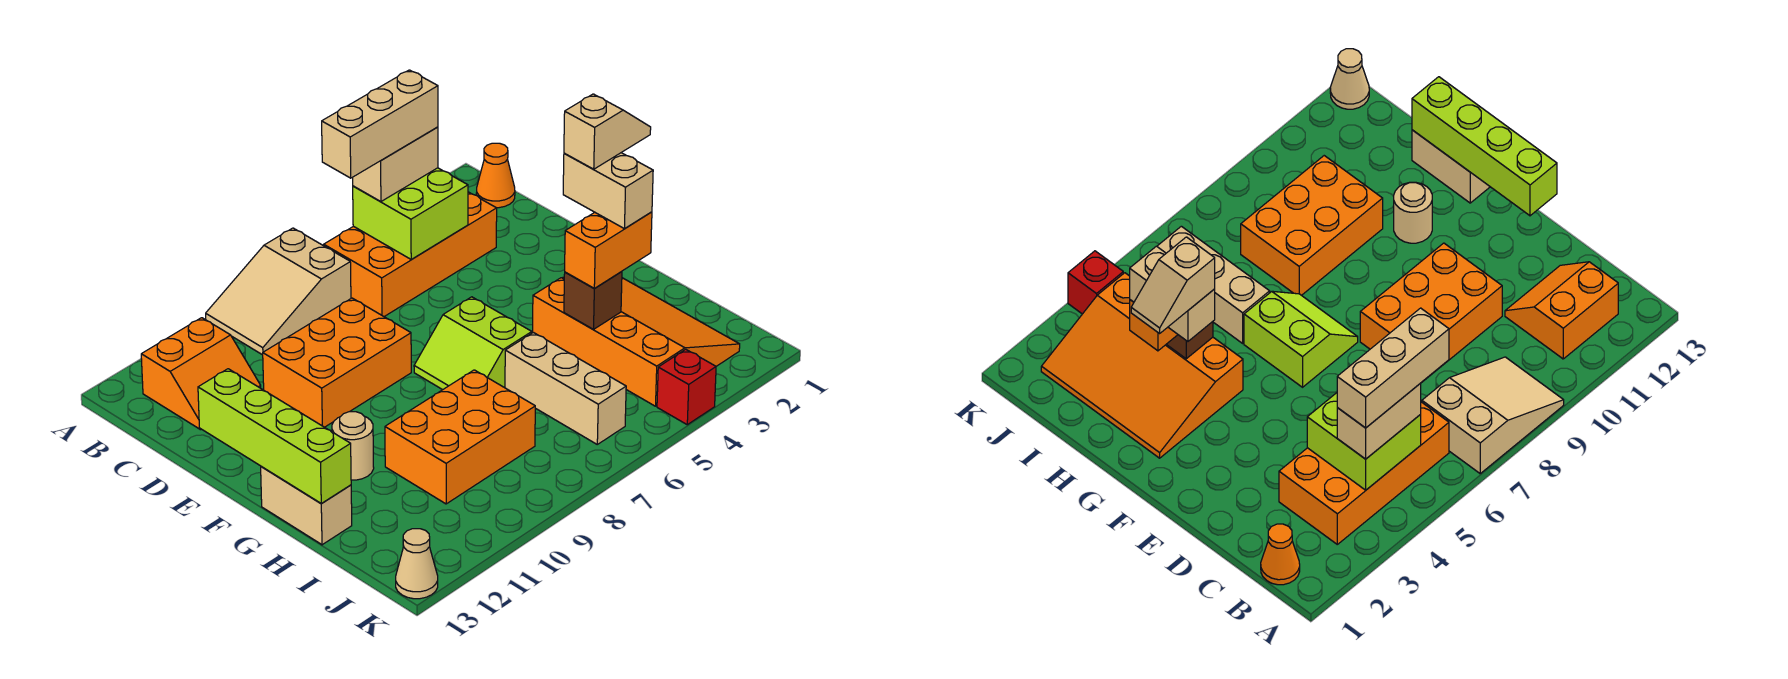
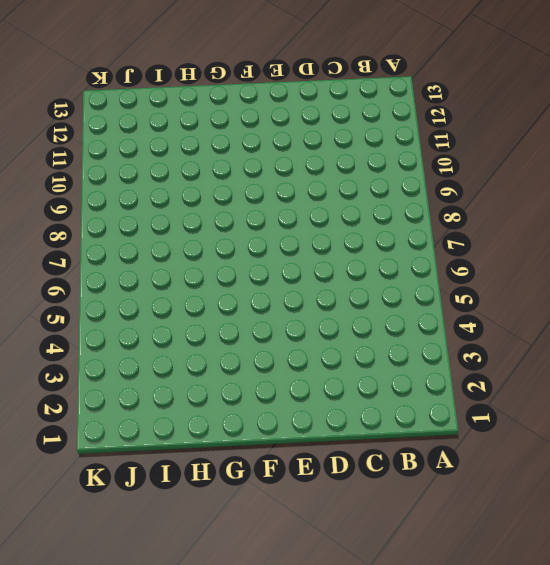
none -> tan slope A7:B9 level 1 top 7
none -> orange cone B1 level 1
none -> orange brick B3:C6 level 1

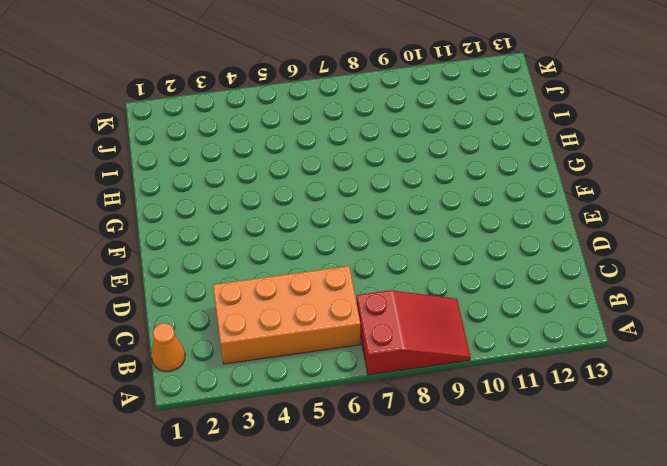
red slope A7:B9 level 1 top 7 -> tan slope A7:B9 level 1 top 7
none -> orange slope B11:C12 level 1 top B
none -> orange brick D8:E10 level 1
none -> lime slope F6:G7 level 1 top 6

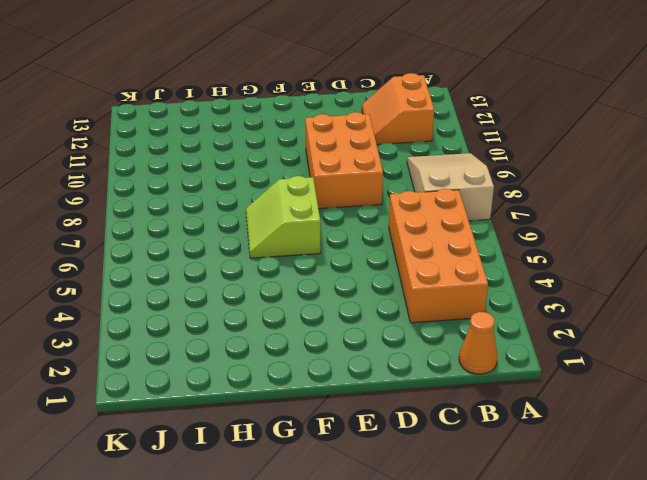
lime slope F6:G7 level 1 top F -> lime slope F6:G7 level 1 top 6
none -> orange slope G2:J4 level 1 top 4
none -> tan round brick G11 level 1
none -> tan brick G13:H13 level 1

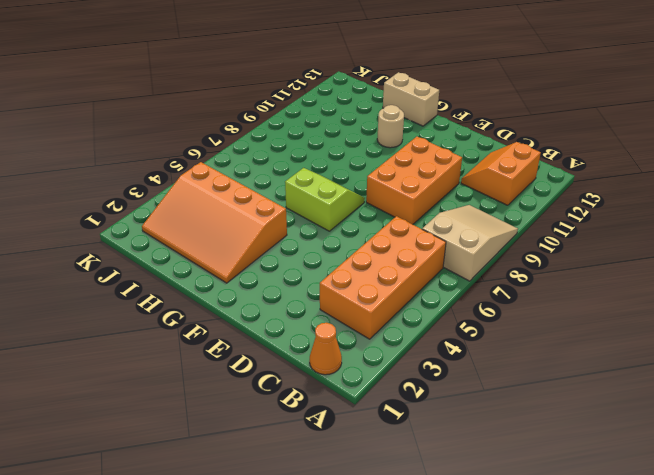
none -> tan brick H6:J6 level 1
none -> orange brick H8:I10 level 1
none -> red brick K4 level 1

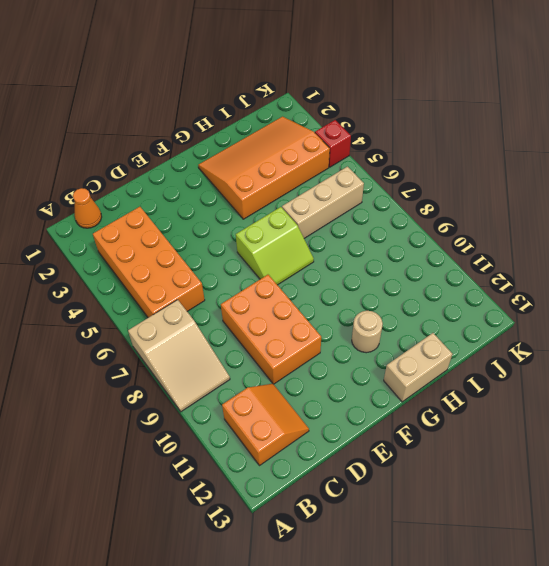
none -> orange brick H8:I10 level 1
none -> tan cone K13 level 1
none -> lime brick B4:C5 level 2

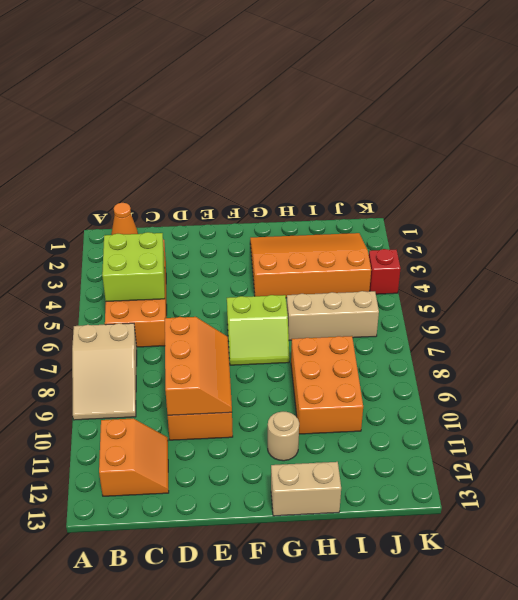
orange slope D8:E10 level 2 top D -> none
none -> tan cone K13 level 1
none -> lime brick E13:H13 level 2
none -> brown brick H4 level 2

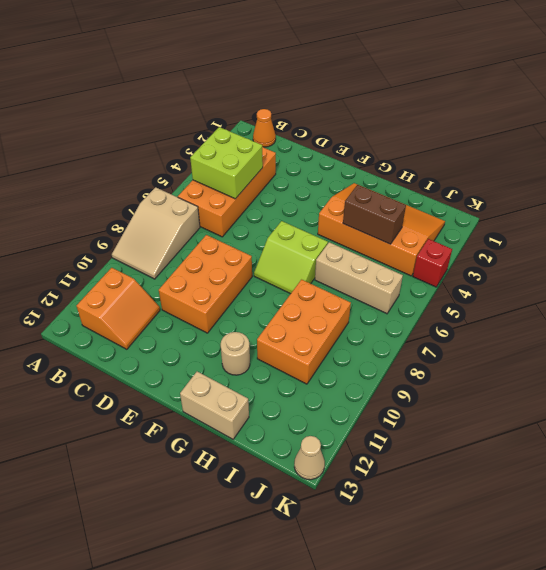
brown brick H4:I4 level 2 -> brown brick H4 level 2
none -> lime brick E13:H13 level 2
none -> tan brick B4:B5 level 3
none -> orange brick H3:H4 level 3

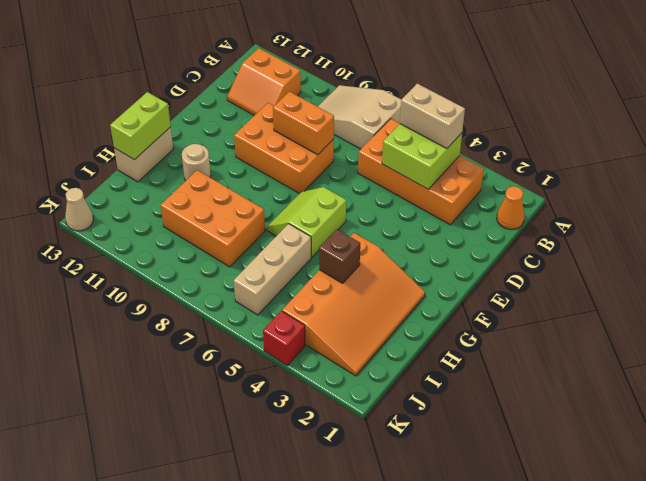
orange brick D8:D9 level 2 -> orange brick H3:H4 level 3
lime brick G13:H13 level 2 -> lime brick E13:H13 level 2
none -> tan brick B4:B6 level 4
none -> tan brick G3:H3 level 4
none -> tan slope G2:G3 level 5 top 3

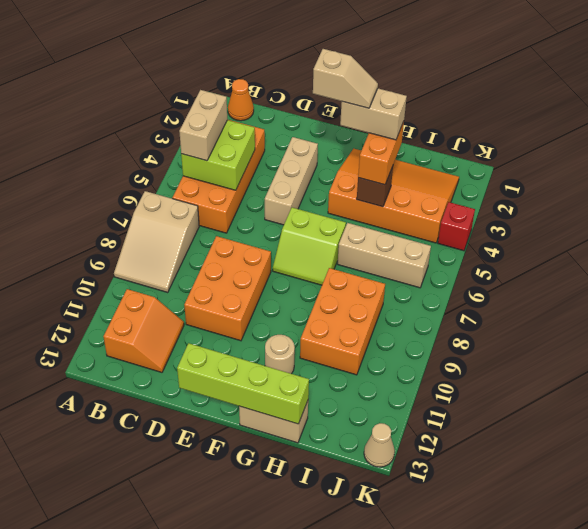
tan brick E3:E5 level 1 -> tan brick B4:B6 level 4
tan slope F3:G3 level 5 top F -> tan slope G2:G3 level 5 top 3

